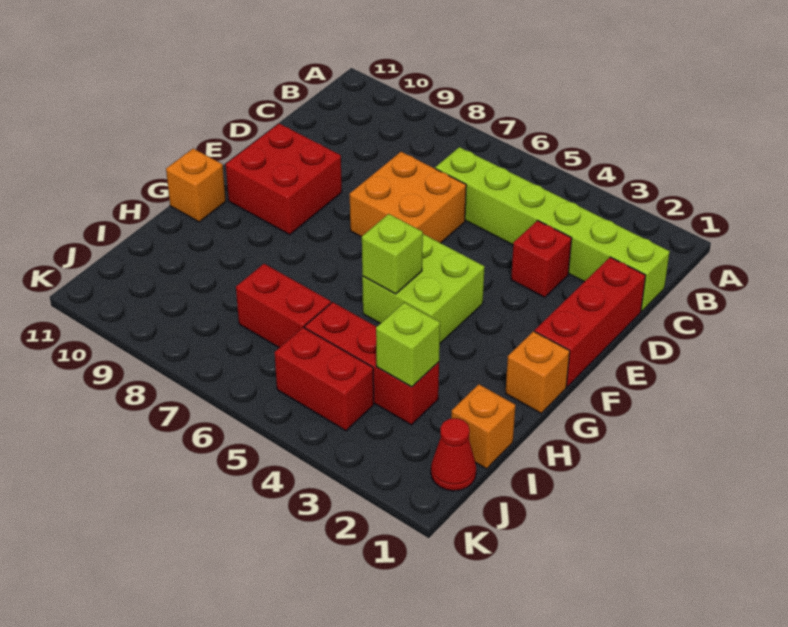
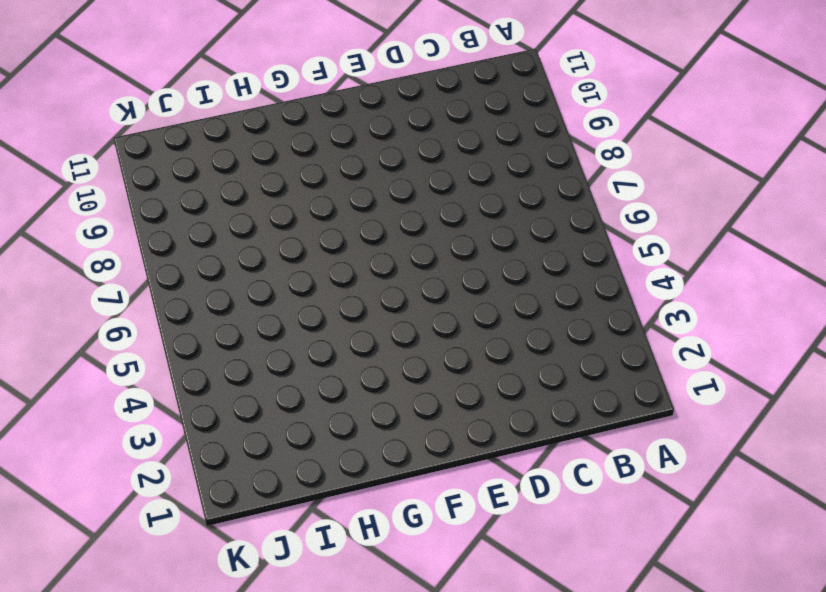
none -> lime brick C1:C6 level 1
none -> red brick D1:F1 level 1
none -> red brick D3 level 1

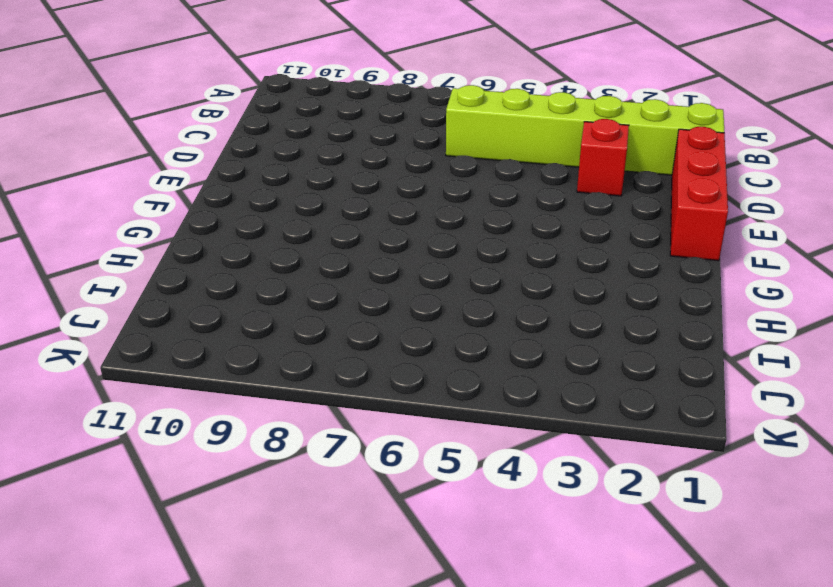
none -> orange brick D6:E7 level 1
none -> red brick E9:F10 level 1
none -> lime brick F4:G5 level 1

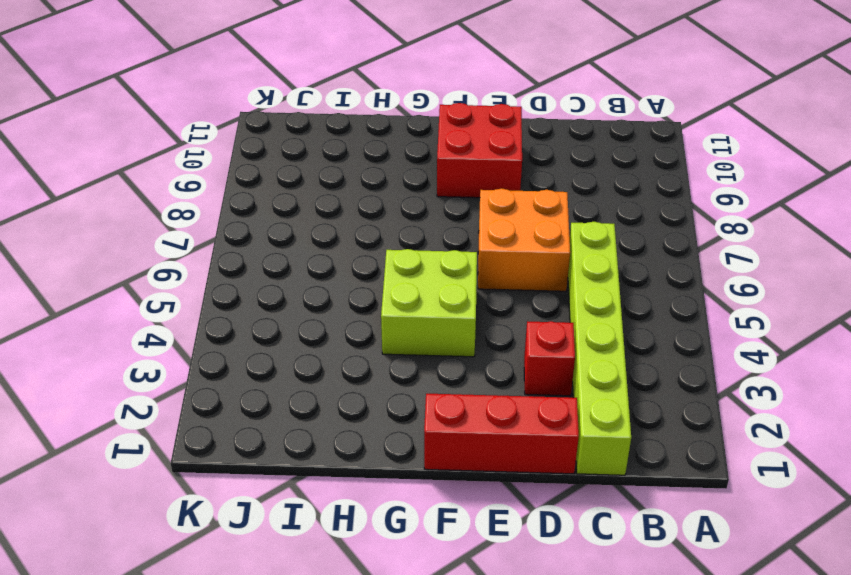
none -> orange brick G1 level 1
none -> orange brick G11 level 1
none -> orange brick I1 level 1

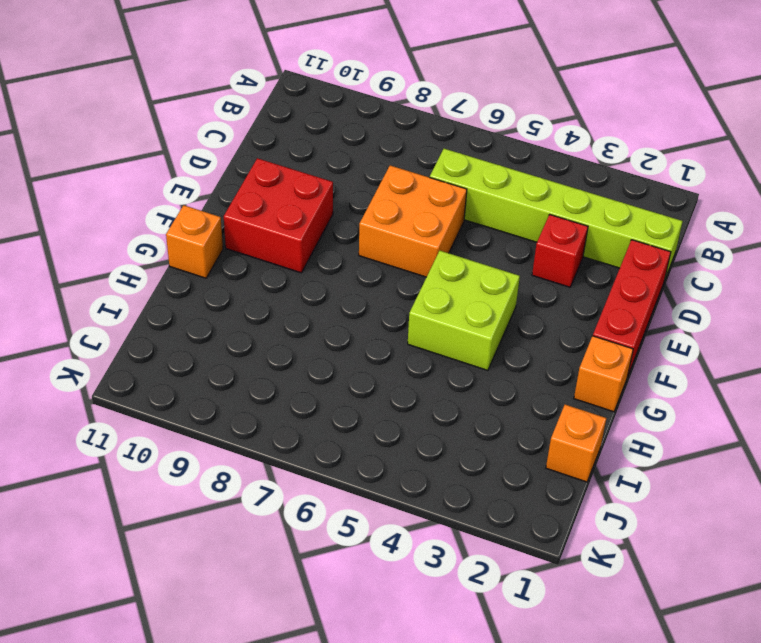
none -> red brick I3:I5 level 1
none -> red brick I6:I7 level 1
none -> red cone J1 level 1

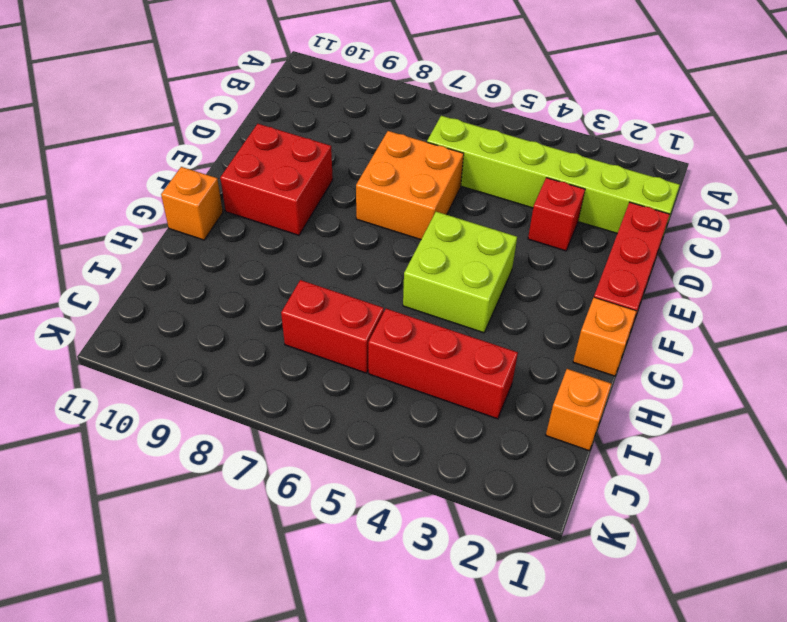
none -> red cone J1 level 1
none -> red brick J4:J5 level 1
none -> lime brick G5 level 2

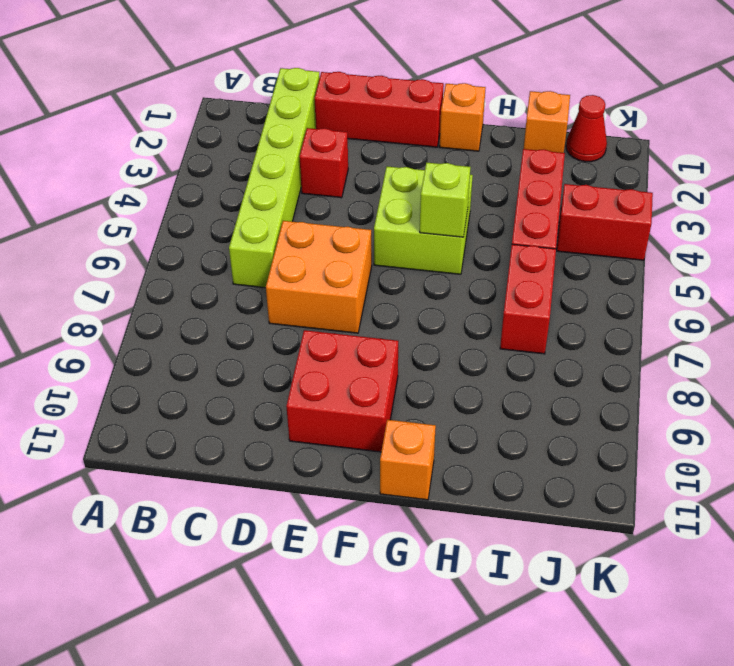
red brick J4:K4 level 1 -> red brick J4:J5 level 1
none -> lime brick I3 level 2

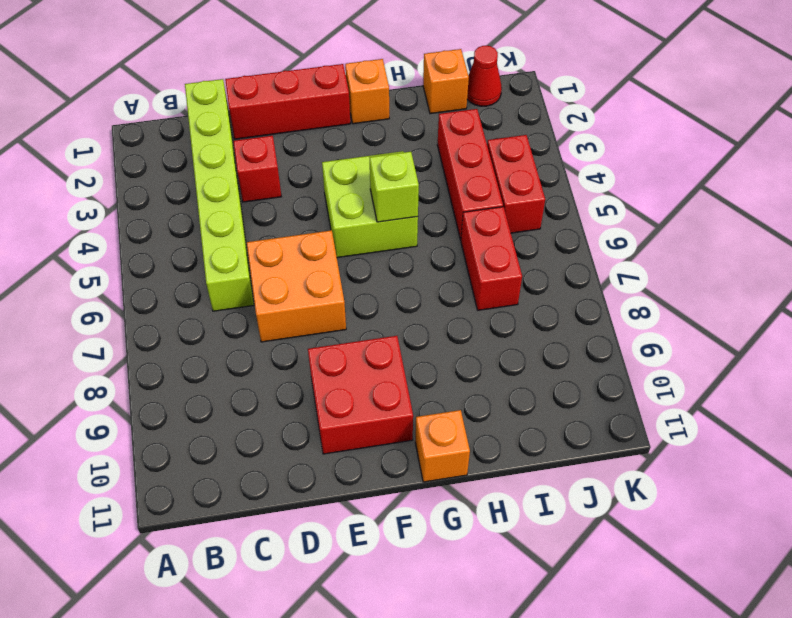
none -> lime brick I3 level 2

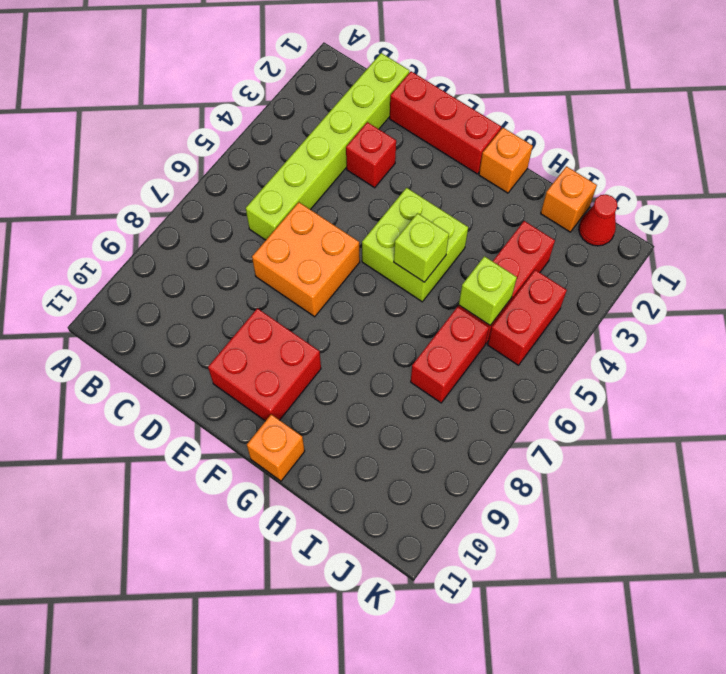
lime brick I5 level 2 -> lime brick I3 level 2

